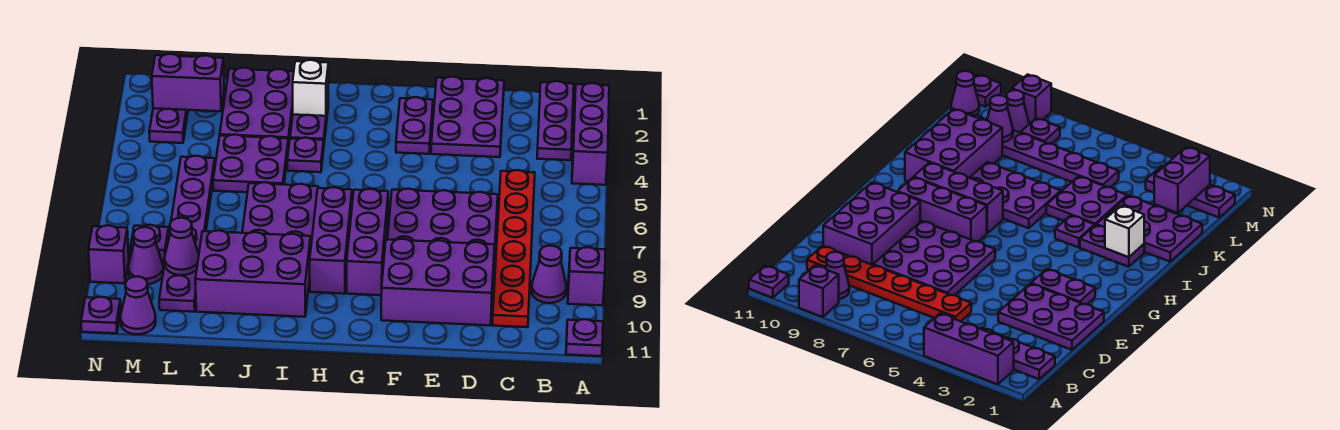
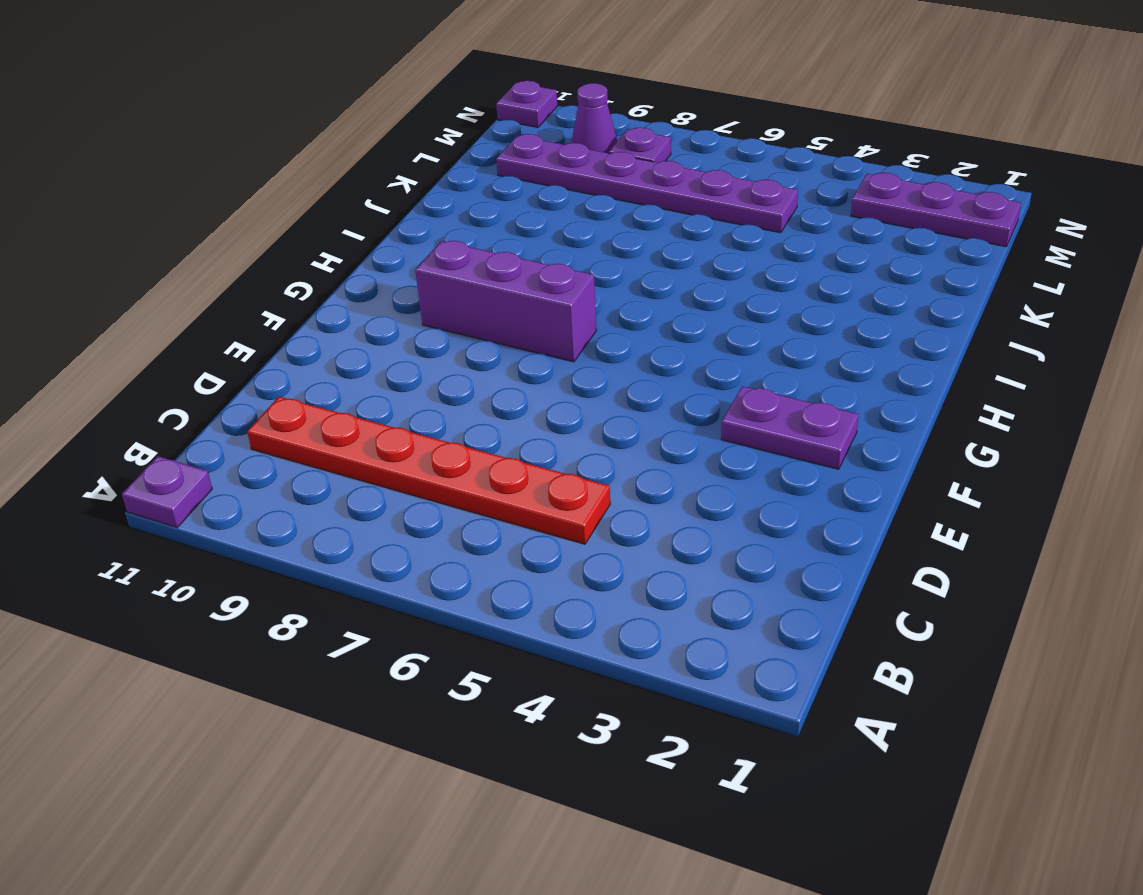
none -> purple brick A2:A4 level 1
none -> purple brick A9 level 1
none -> purple plate B1:B3 level 1

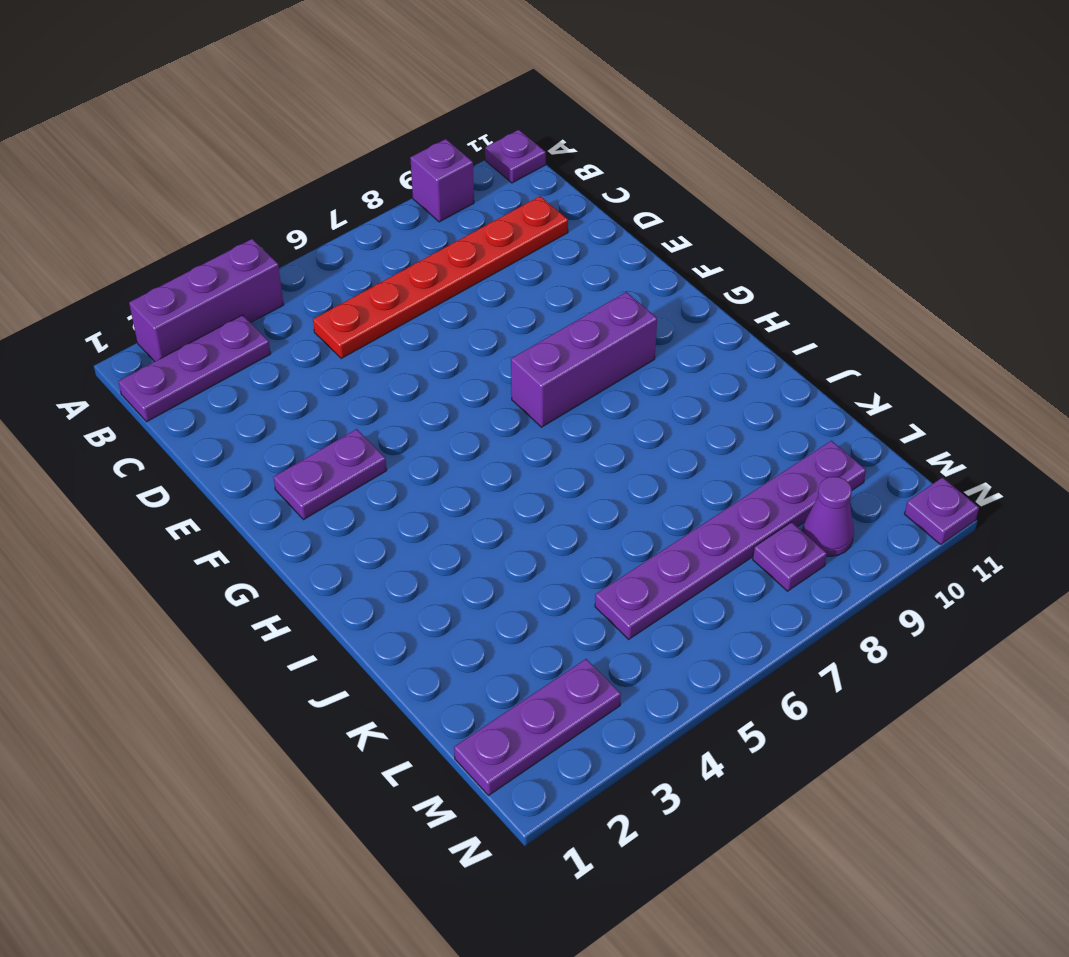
none -> purple cone B9 level 1
none -> purple plate D1:E3 level 1
none -> purple plate D6:F8 level 1

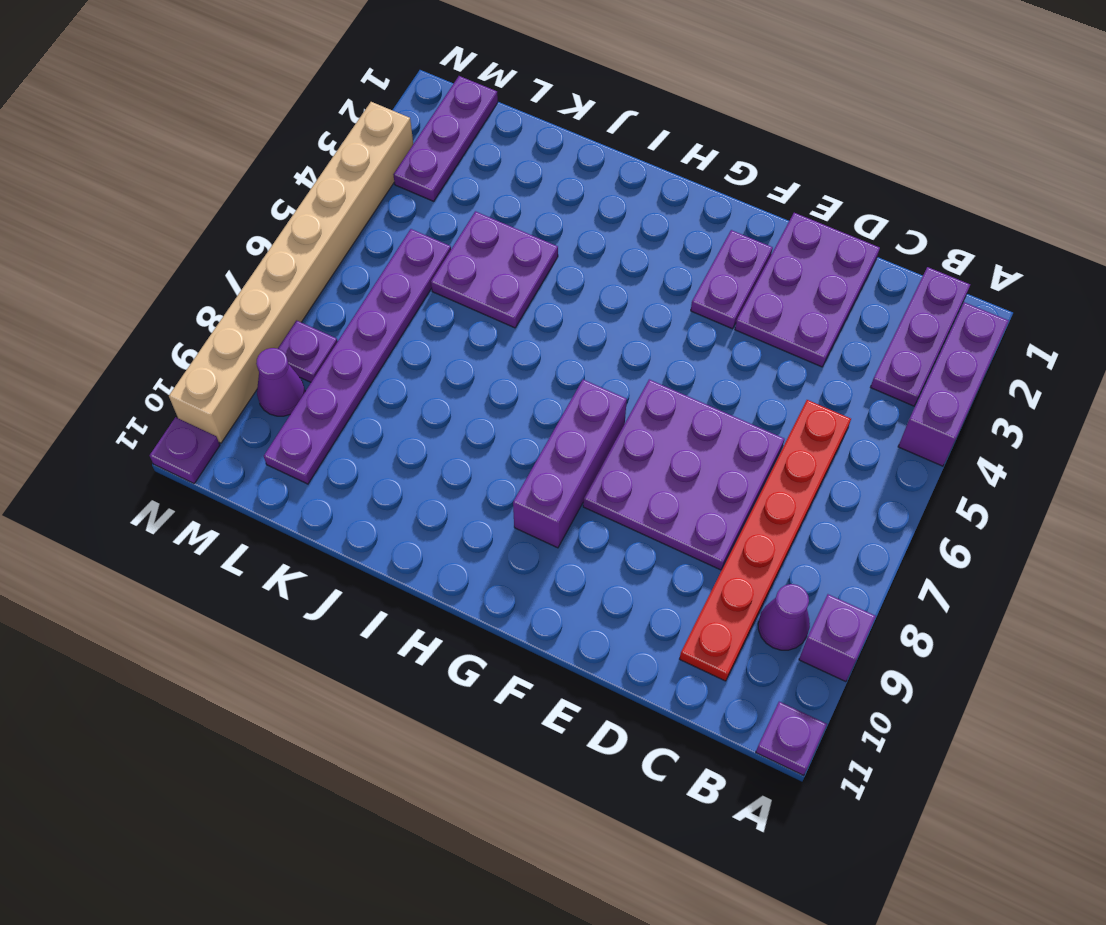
tan brick N3:N10 level 1 -> purple brick N9 level 1
none -> purple brick D9:F10 level 1
none -> purple brick H7:H9 level 1
none -> purple plate I2:I3 level 1

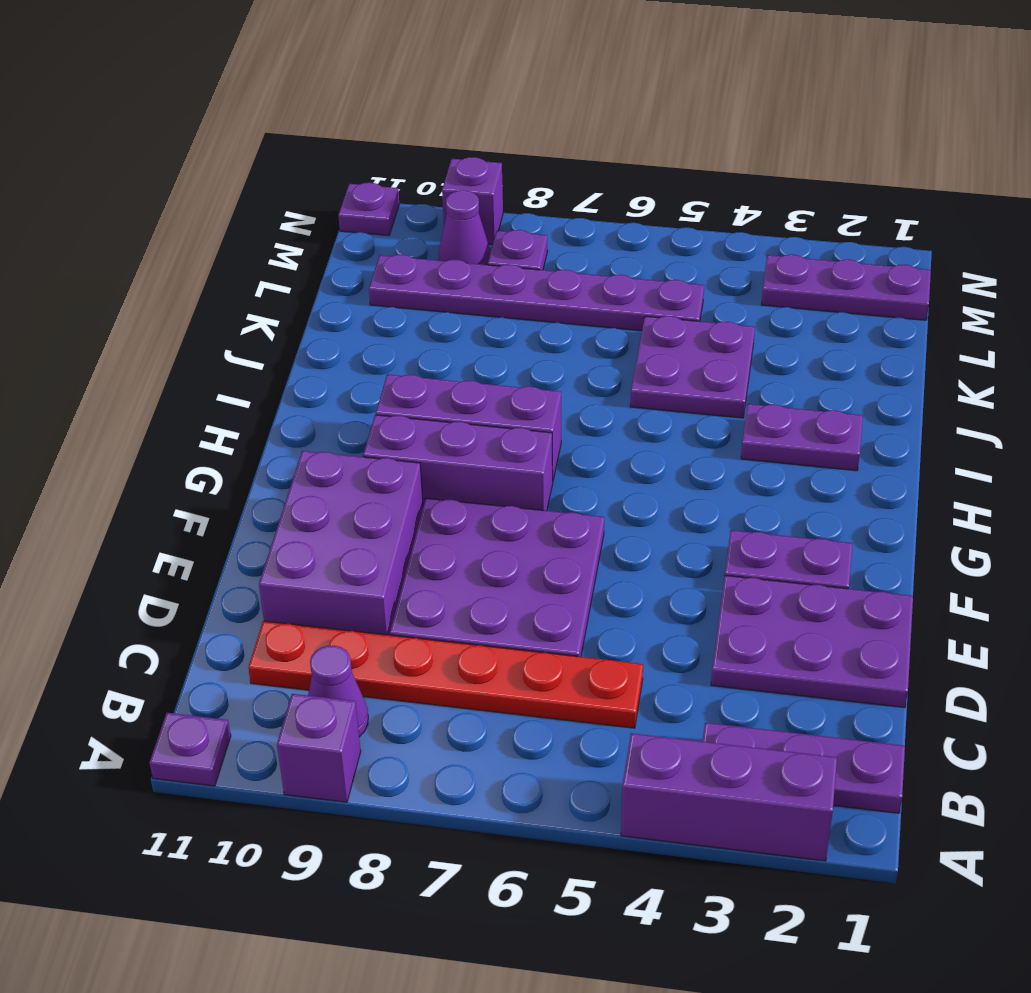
none -> purple plate I4 level 1
none -> purple plate I6:J8 level 1
none -> purple brick I9:K10 level 1

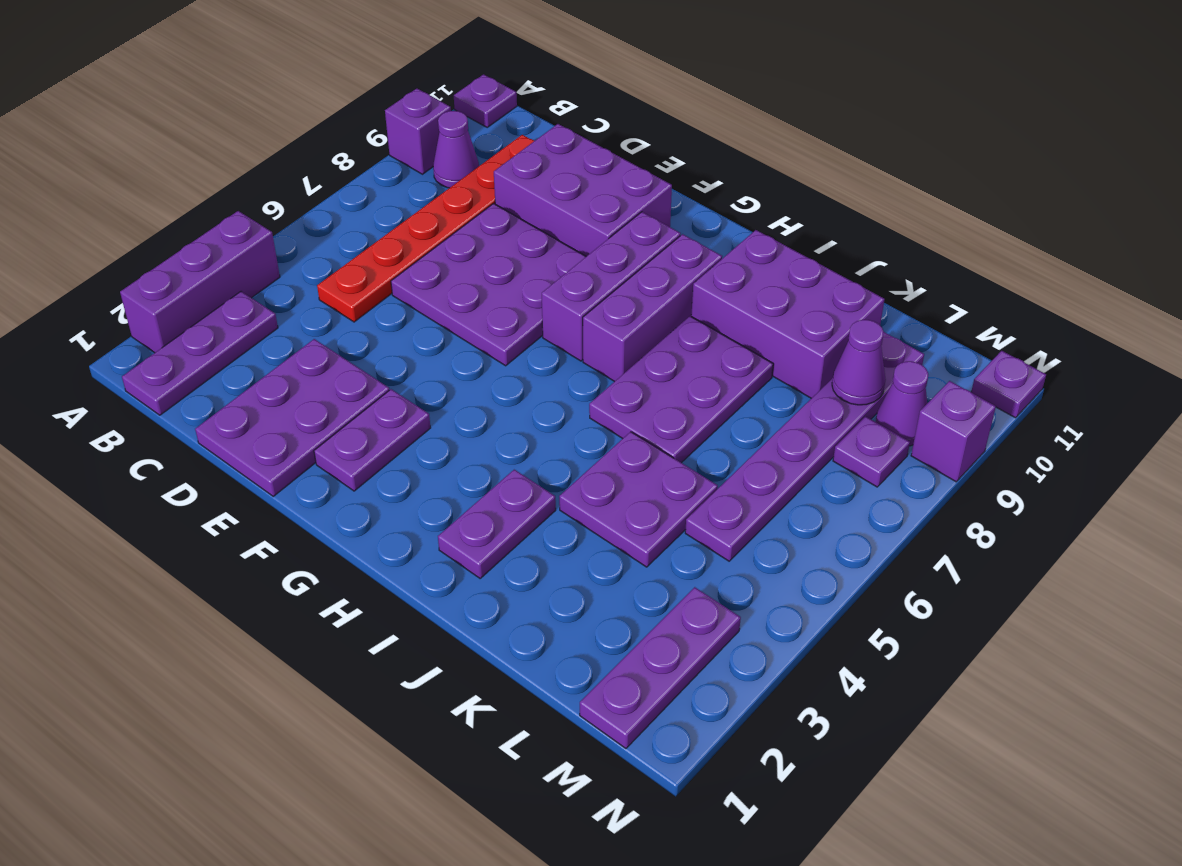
none -> purple plate I4 level 1
none -> purple plate J1:K3 level 1
none -> purple cone M11 level 1

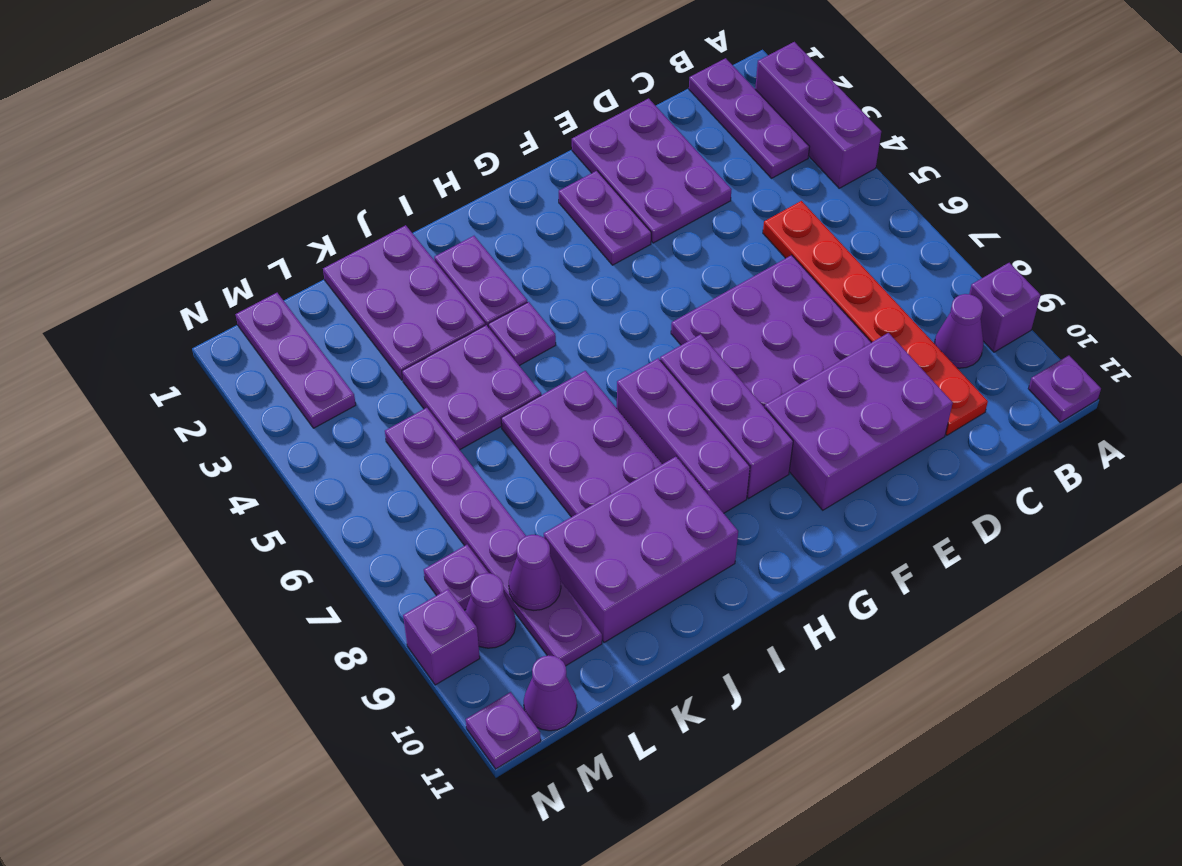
none -> white brick I2 level 2
none -> purple brick L2:M2 level 2

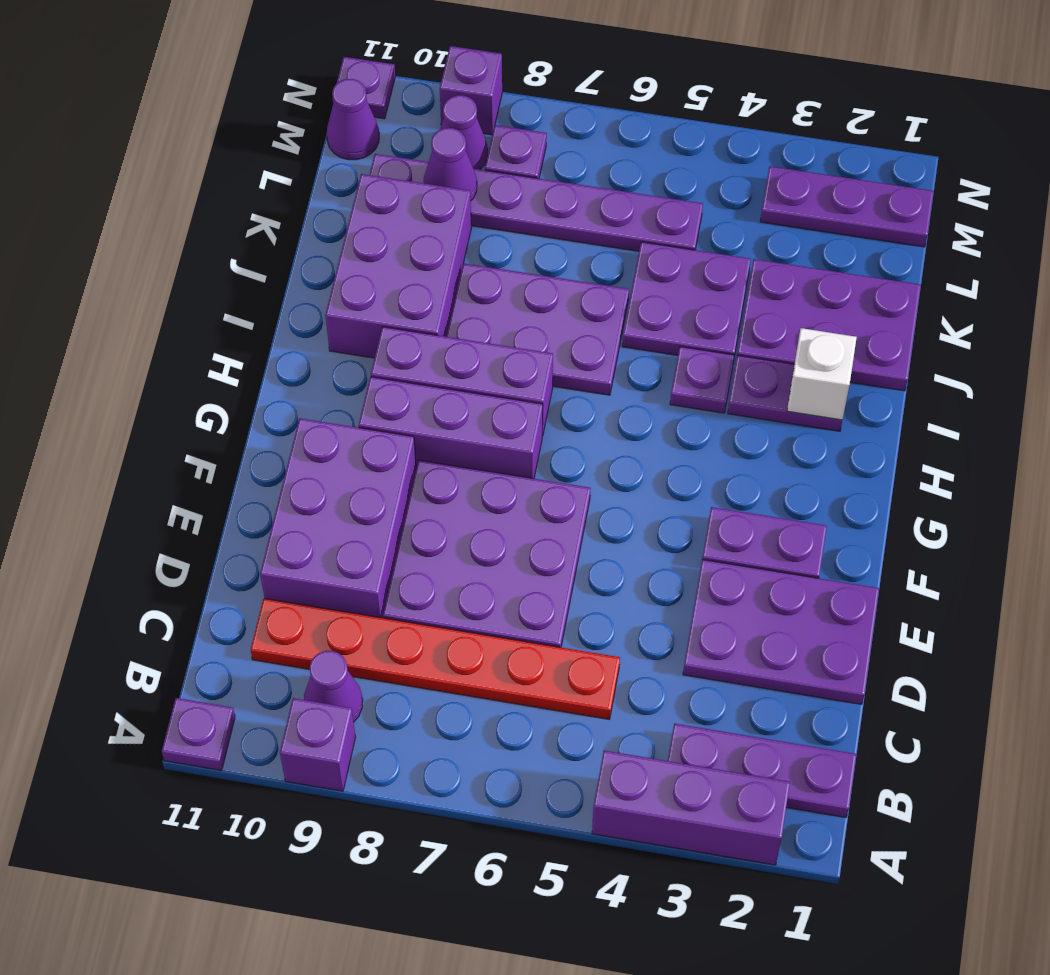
none -> purple brick L2:M2 level 2

